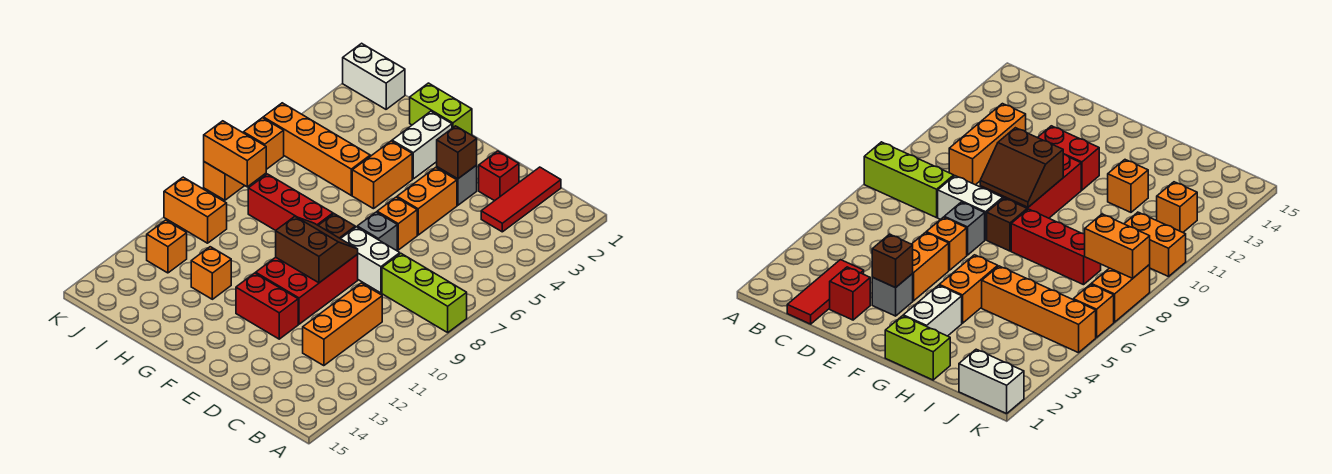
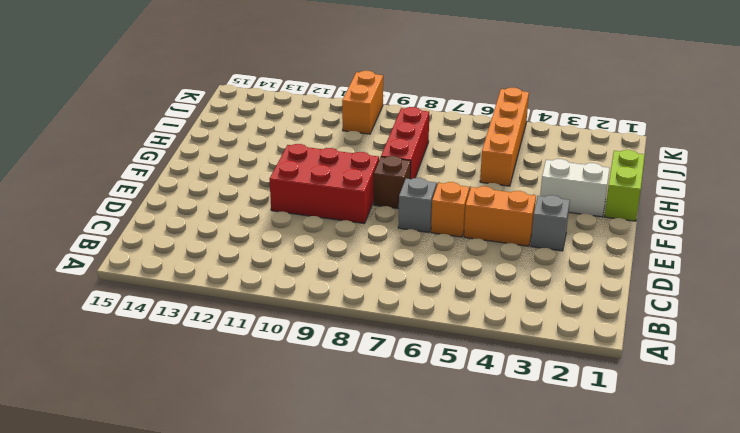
none -> lime brick A8:C8 level 1
none -> red tile C1:C3 level 1
none -> orange brick C10:C12 level 1

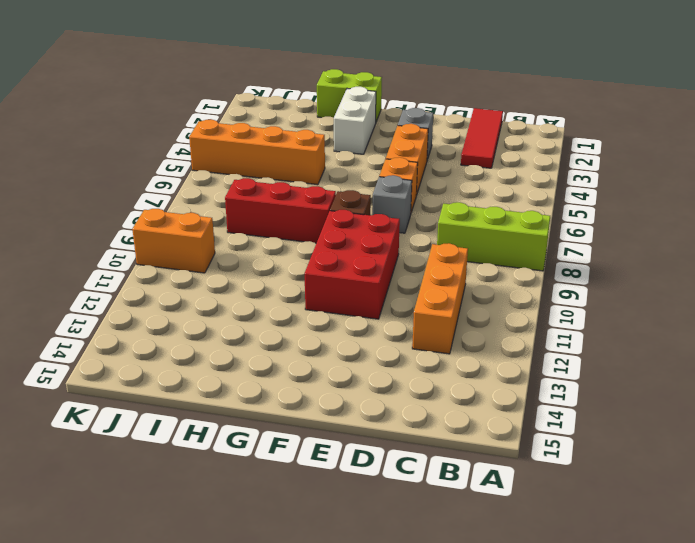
none -> red brick D2 level 1
none -> white brick D8:E8 level 1
none -> red brick E12:F12 level 1

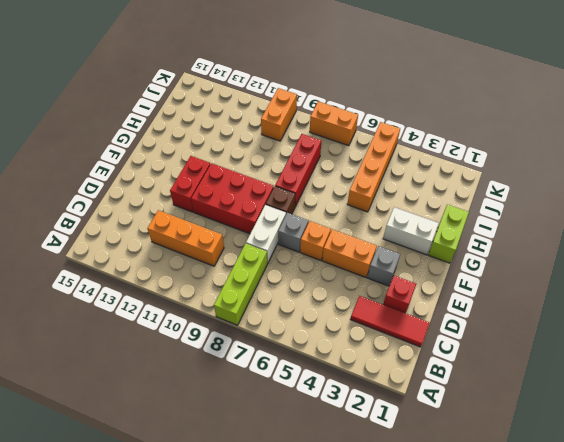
none -> orange brick G4:G5 level 1
none -> orange brick H12 level 1
none -> white brick J1:K1 level 1

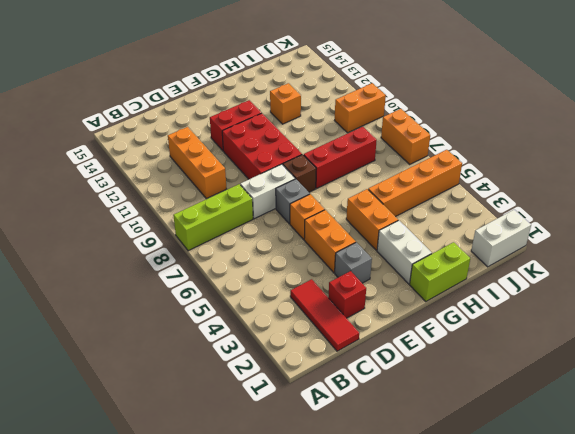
none -> orange brick J12 level 1
none -> orange brick K6 level 1
none -> brown brick E3 level 2

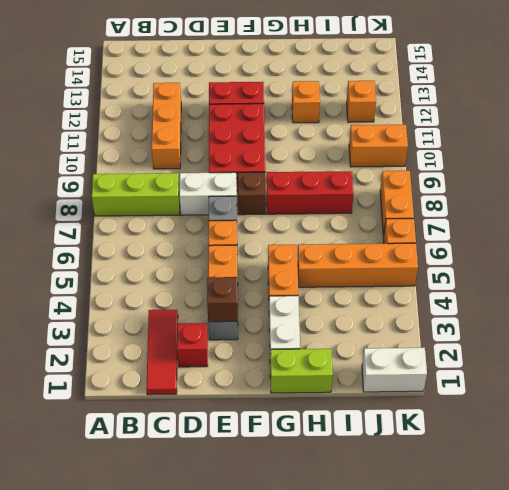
none -> brown slope E9:F10 level 2 top 10
none -> orange brick J8:K8 level 2

